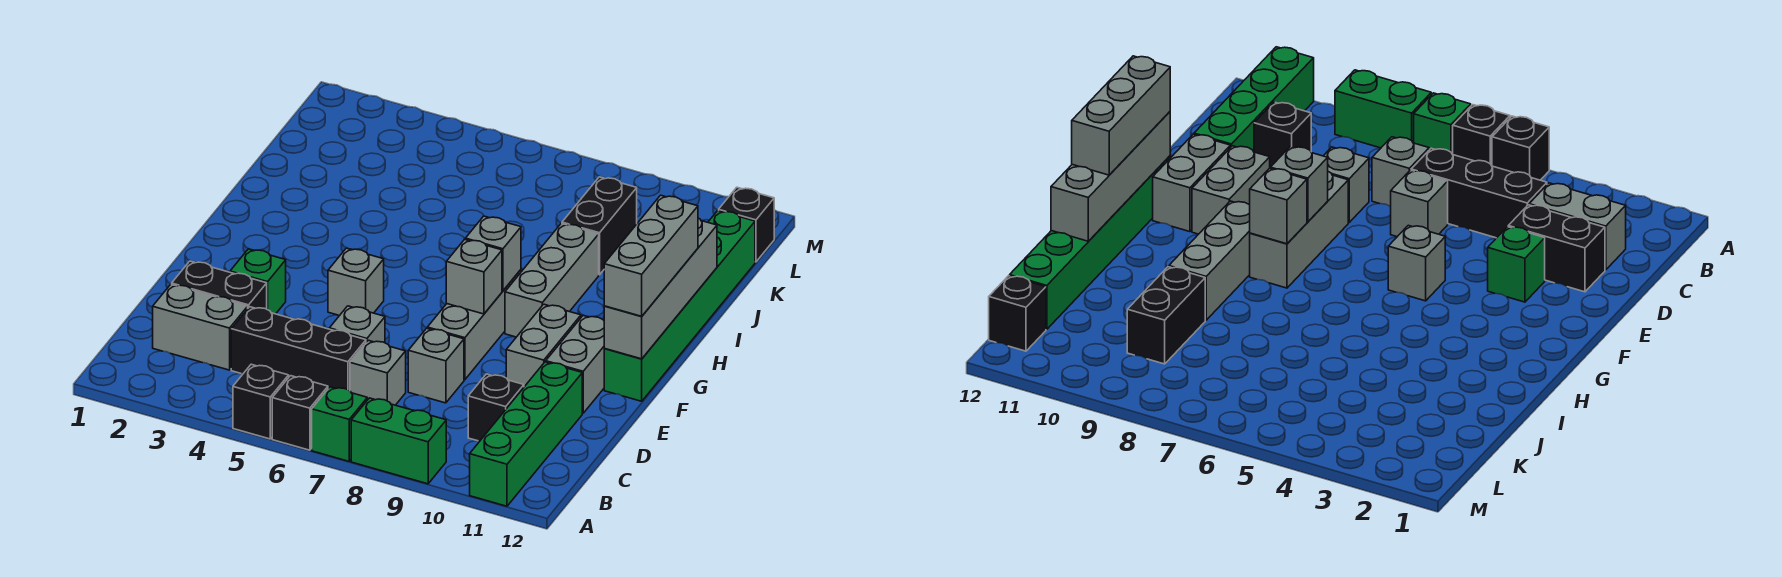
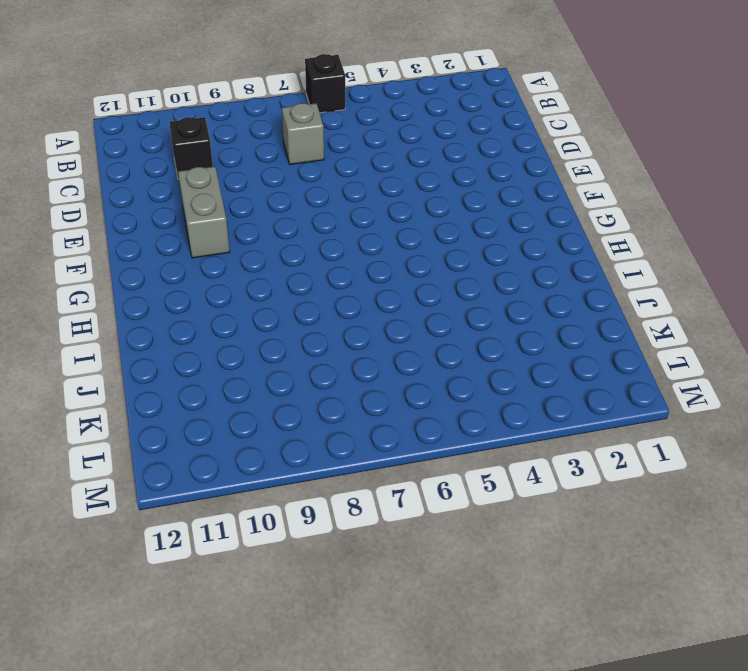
none -> black brick A5 level 1
none -> green brick A7 level 1
none -> green brick A8:A9 level 1

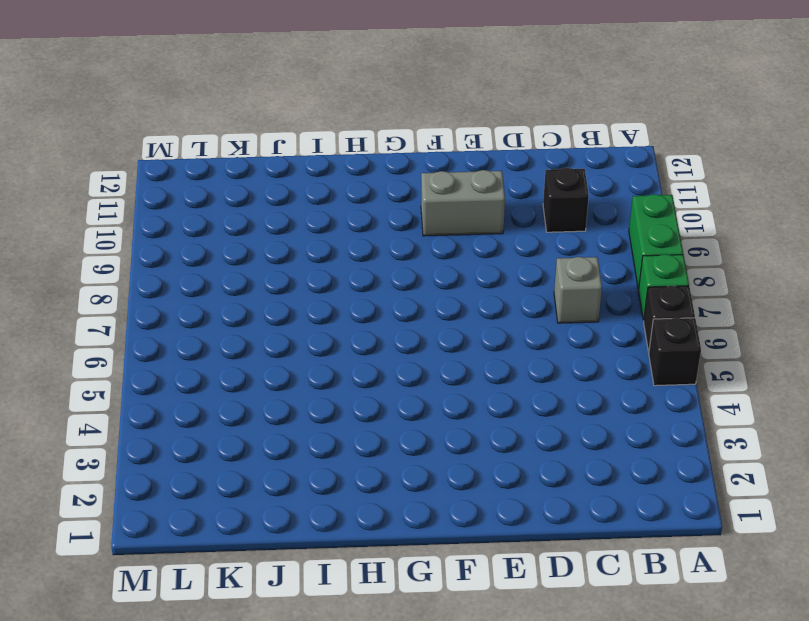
none -> green brick A11:D11 level 1
none -> grey brick C2:C3 level 1
none -> black brick C4:C6 level 1

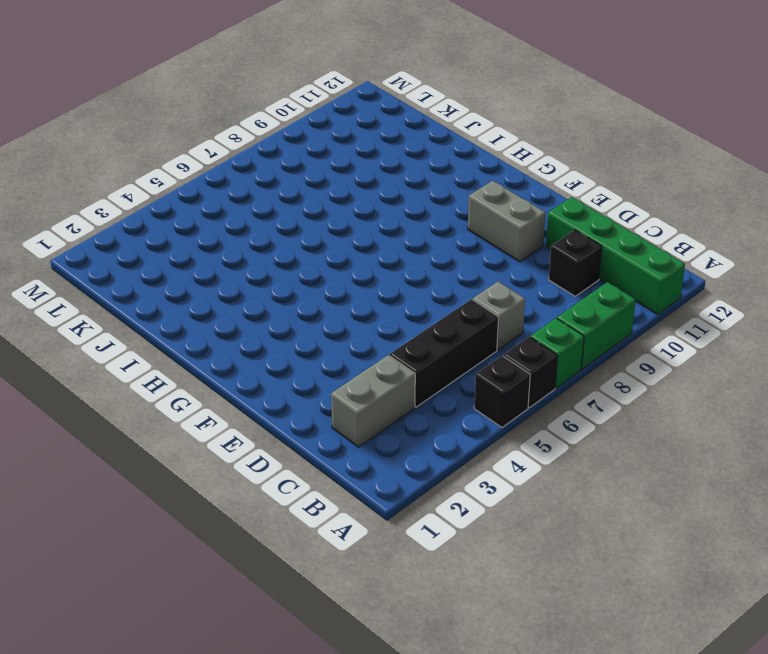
none -> black brick D2:D3 level 1
none -> grey brick D6 level 1
none -> grey brick D8 level 1

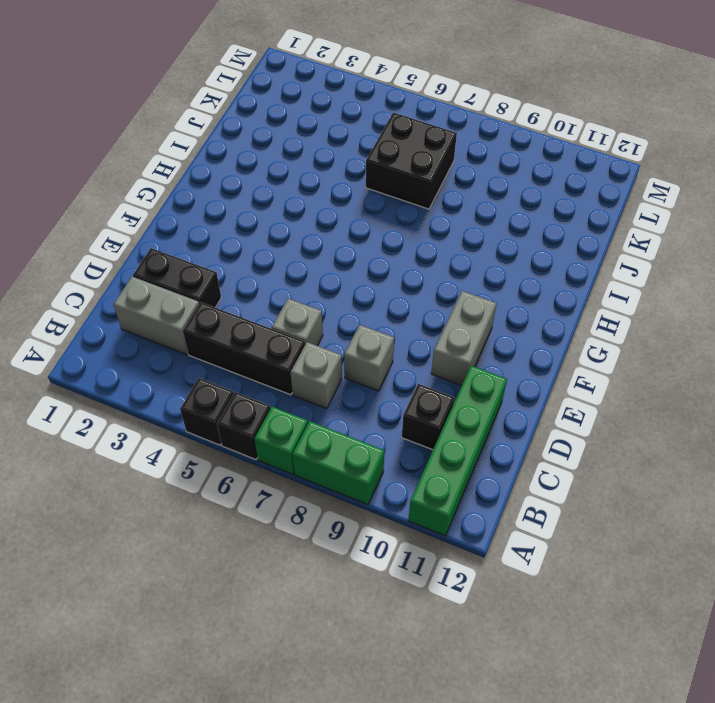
black brick J6:K7 level 1 -> none
none -> green brick E3 level 1
none -> grey brick E8:G8 level 1
none -> grey brick E11:F11 level 1

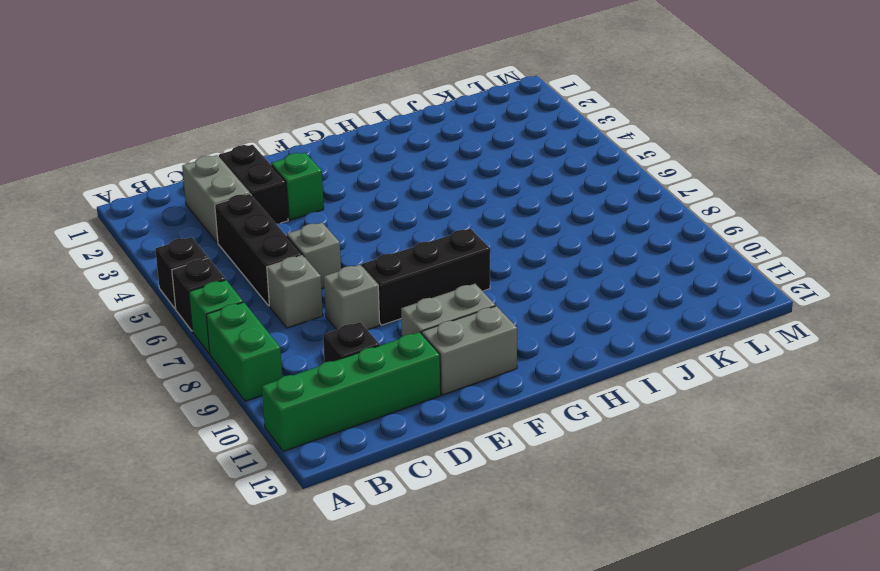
black brick E8:G8 level 1 -> grey brick E8:G8 level 1
none -> grey brick F5 level 1
none -> green brick F12:K12 level 1
none -> grey brick G9:I9 level 1

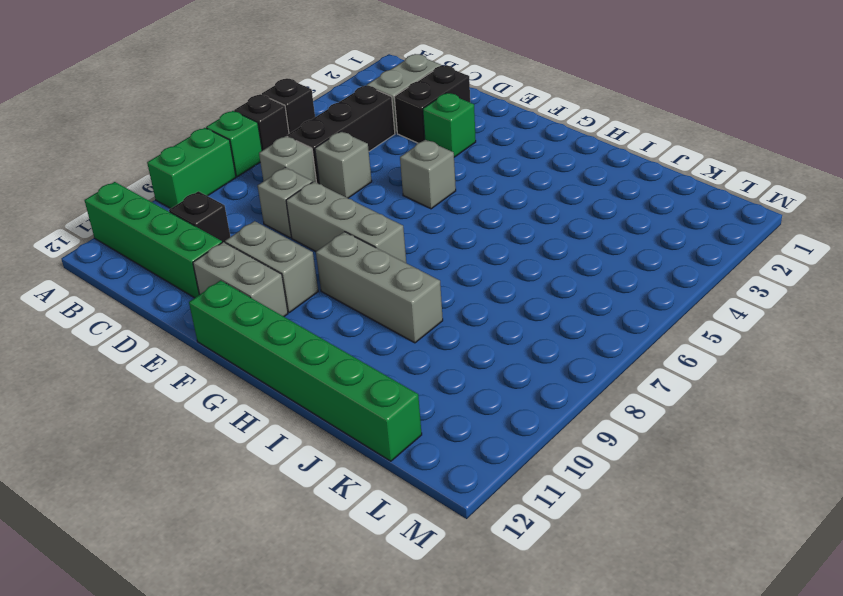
none -> black brick J9:K9 level 1
none -> black brick L12 level 1
none -> grey brick F8 level 2

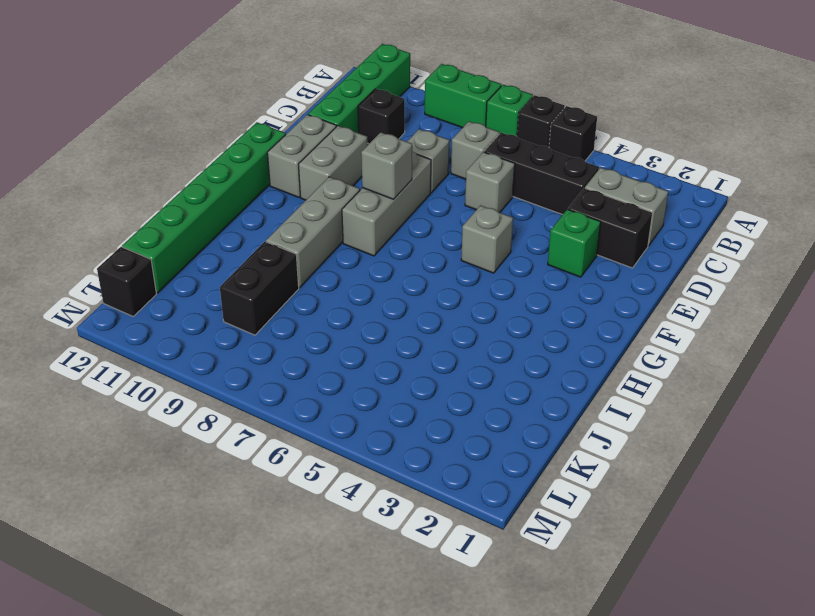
none -> grey brick F12:I12 level 2
none -> grey brick G8 level 2
none -> grey brick F12:H12 level 3

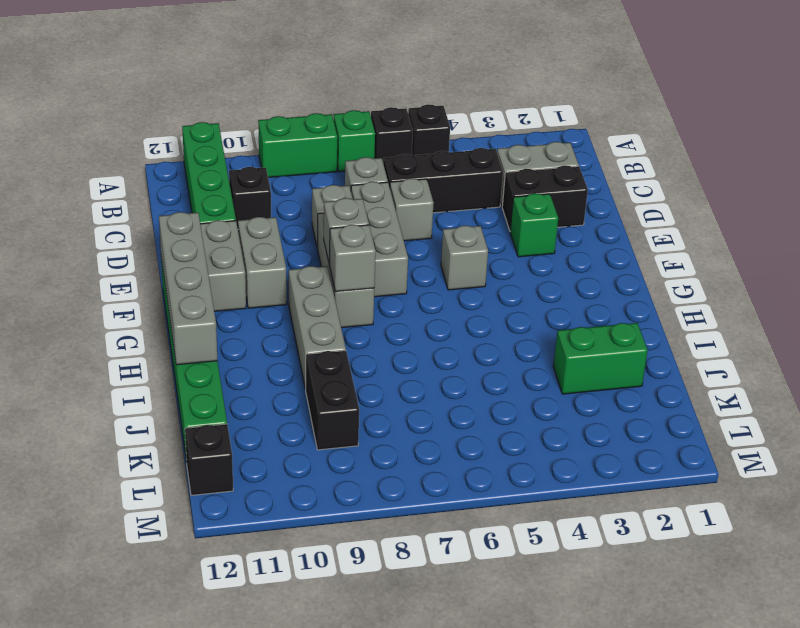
grey brick D7:F7 level 1 -> grey brick F12:H12 level 3
green brick J2:J3 level 1 -> none

